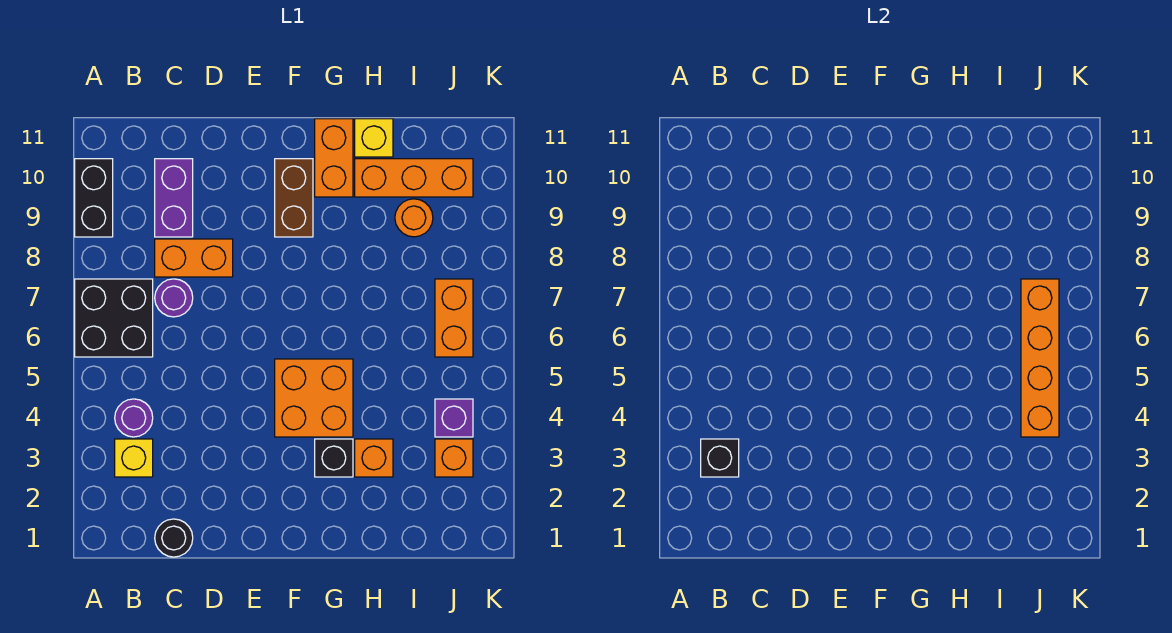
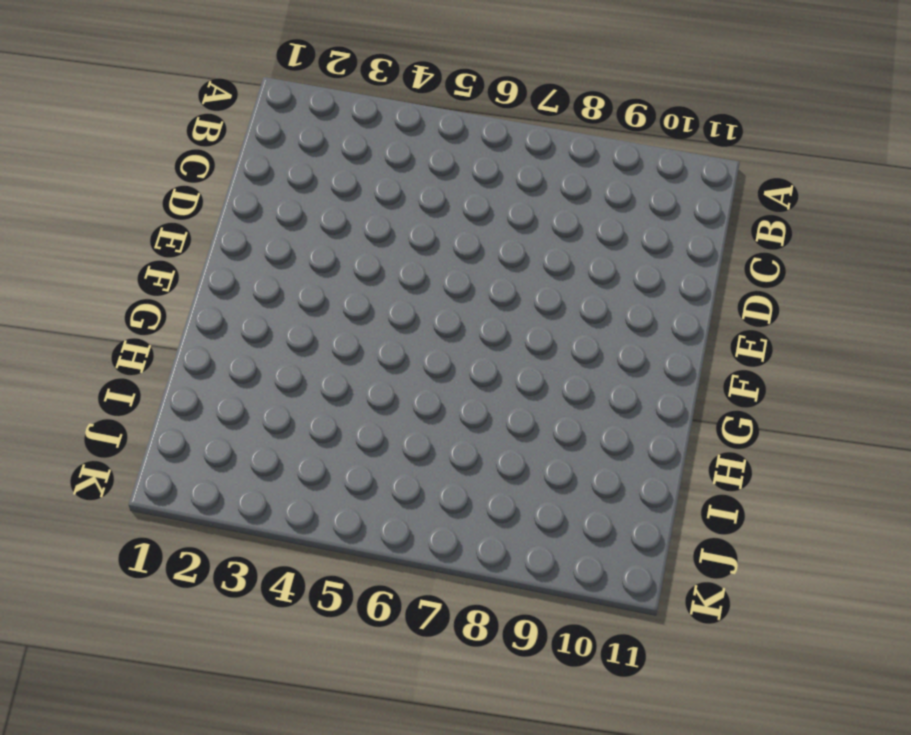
none -> black brick A6:B7 level 1
none -> black brick A9:A10 level 1
none -> yellow brick B3 level 1

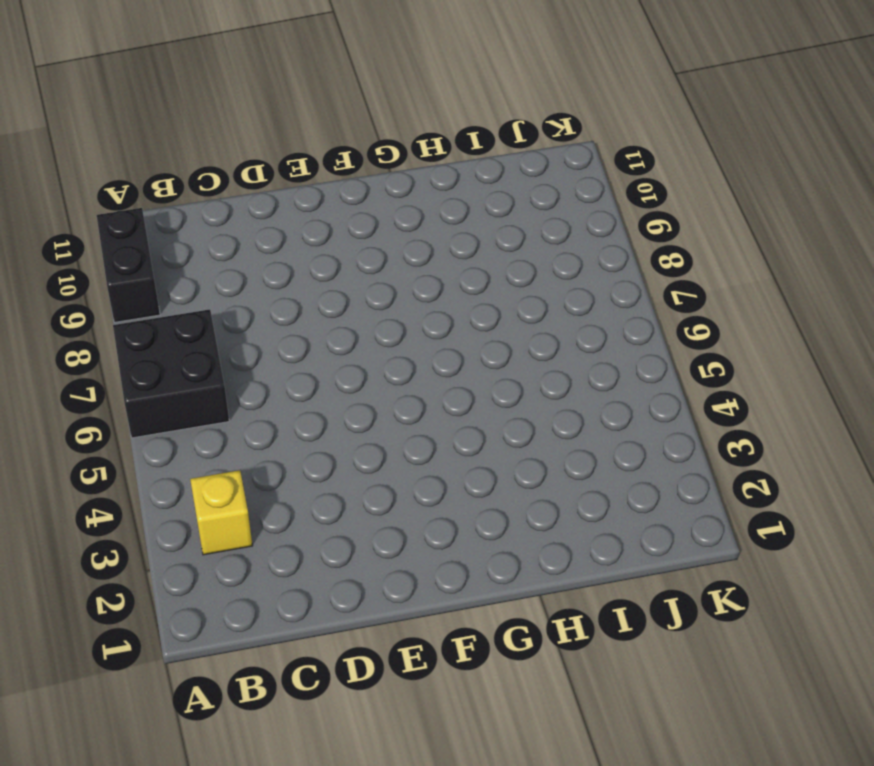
none -> purple round brick B4 level 1
none -> black round brick C1 level 1
none -> purple round brick C7 level 1

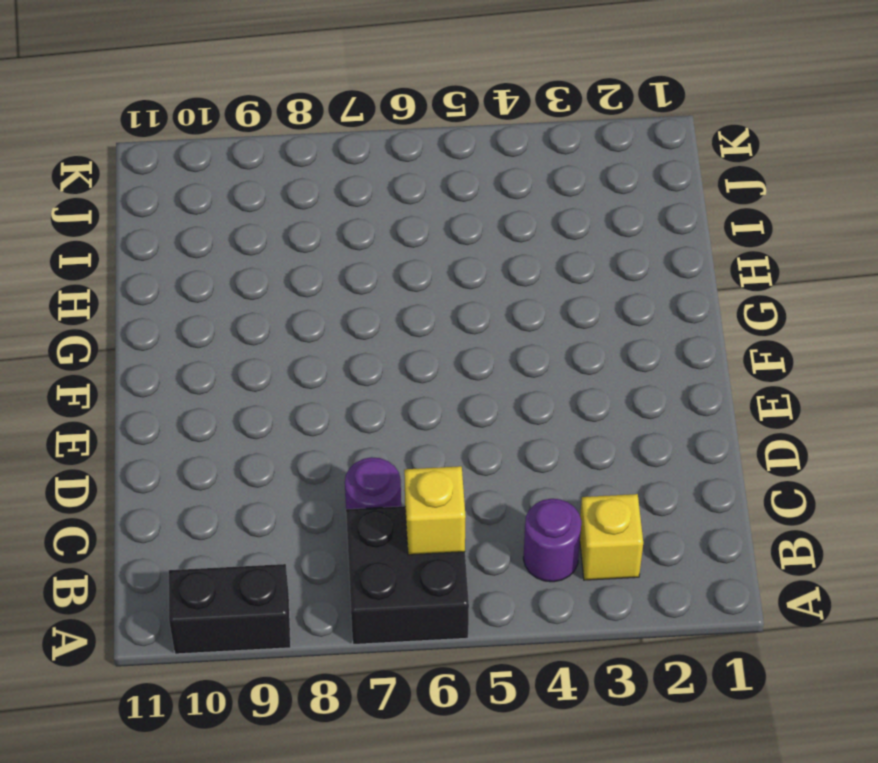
yellow brick B6 level 2 -> yellow brick H11 level 1
none -> black round brick C1 level 1
none -> orange brick C8:D8 level 1
none -> purple brick C9:C10 level 1

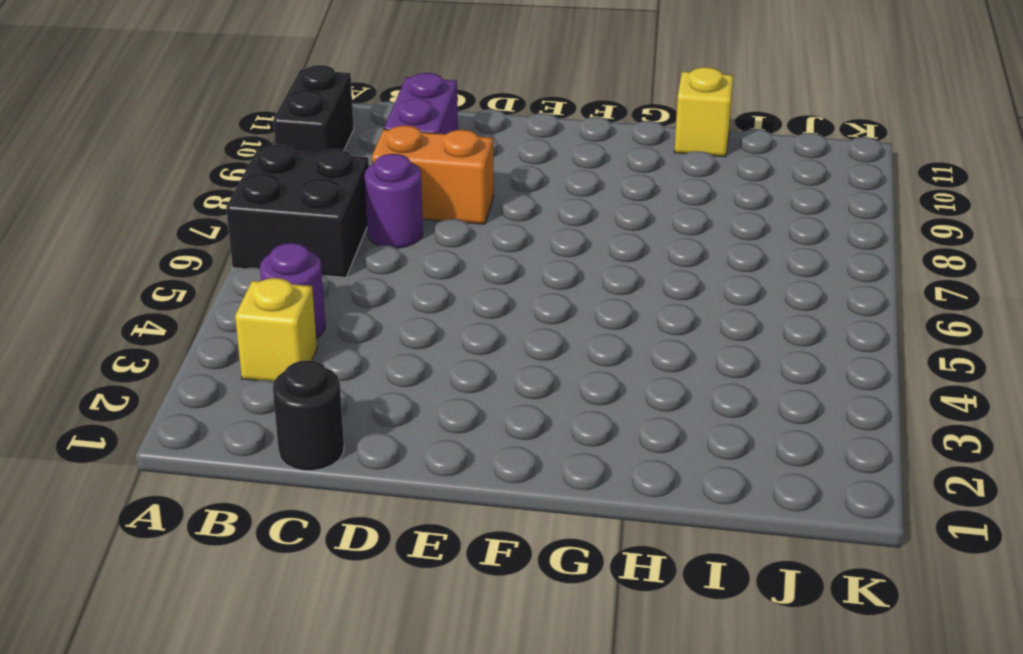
none -> orange brick F4:G5 level 1
none -> brown brick F9:F10 level 1
none -> black brick G3 level 1

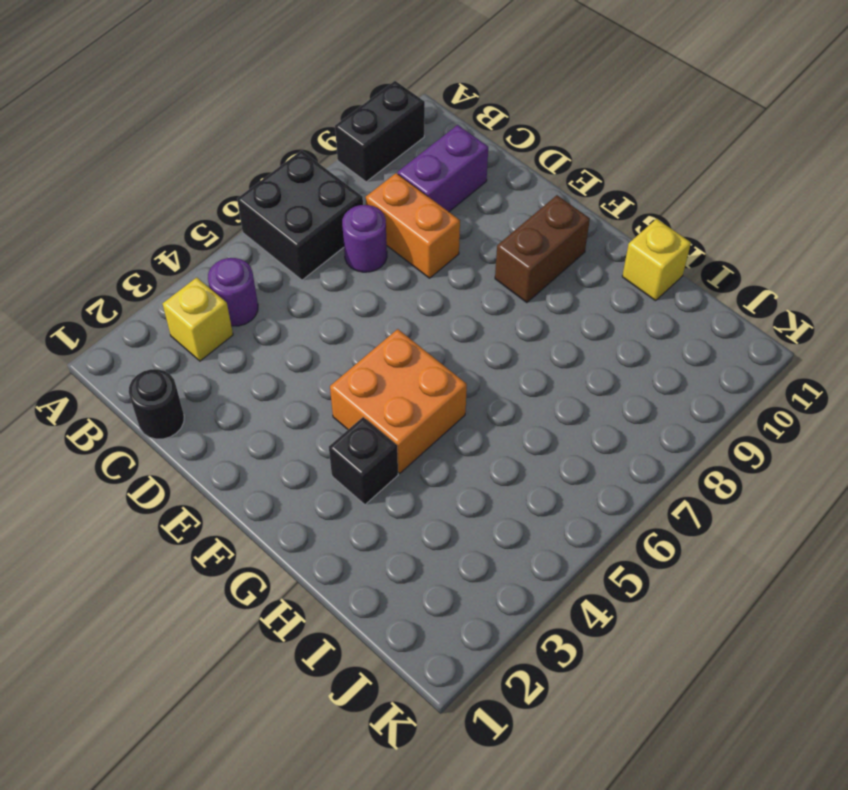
none -> orange brick G10:G11 level 1
none -> orange brick H3 level 1
none -> orange brick H10:J10 level 1

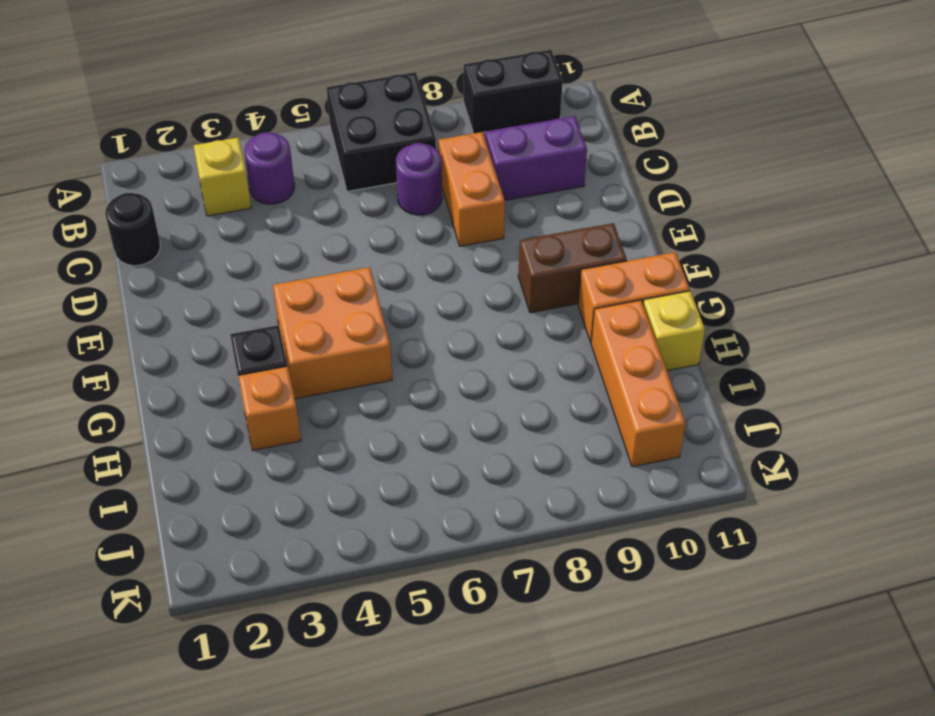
none -> orange round brick I9 level 1
none -> orange brick J3 level 1
none -> purple brick J4 level 1

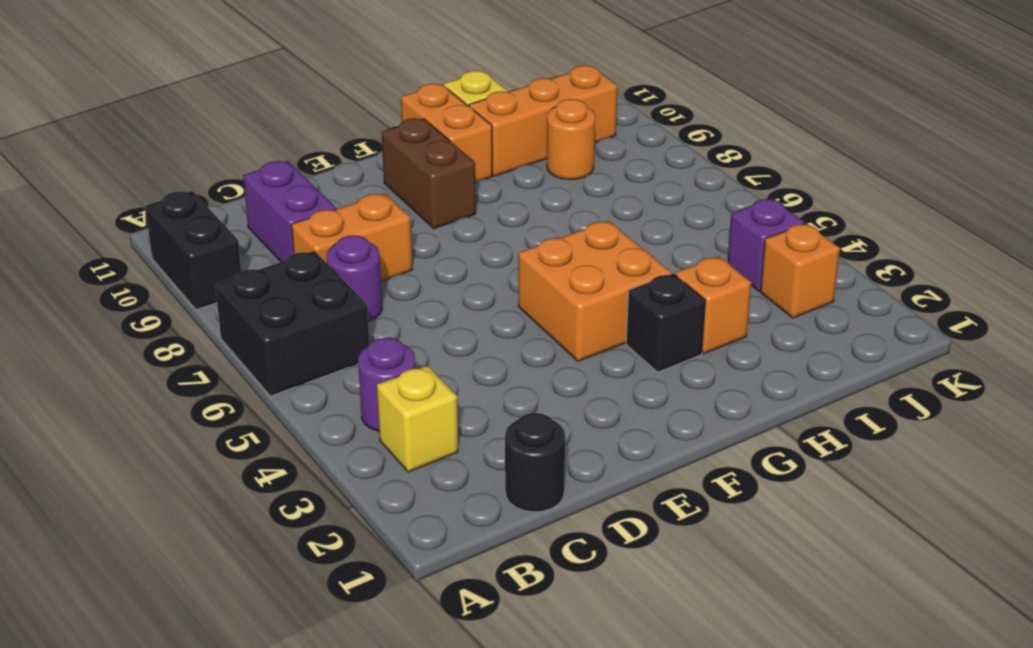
none -> orange brick J6:J7 level 1
none -> black brick B3 level 2
none -> orange brick J4:J7 level 2

